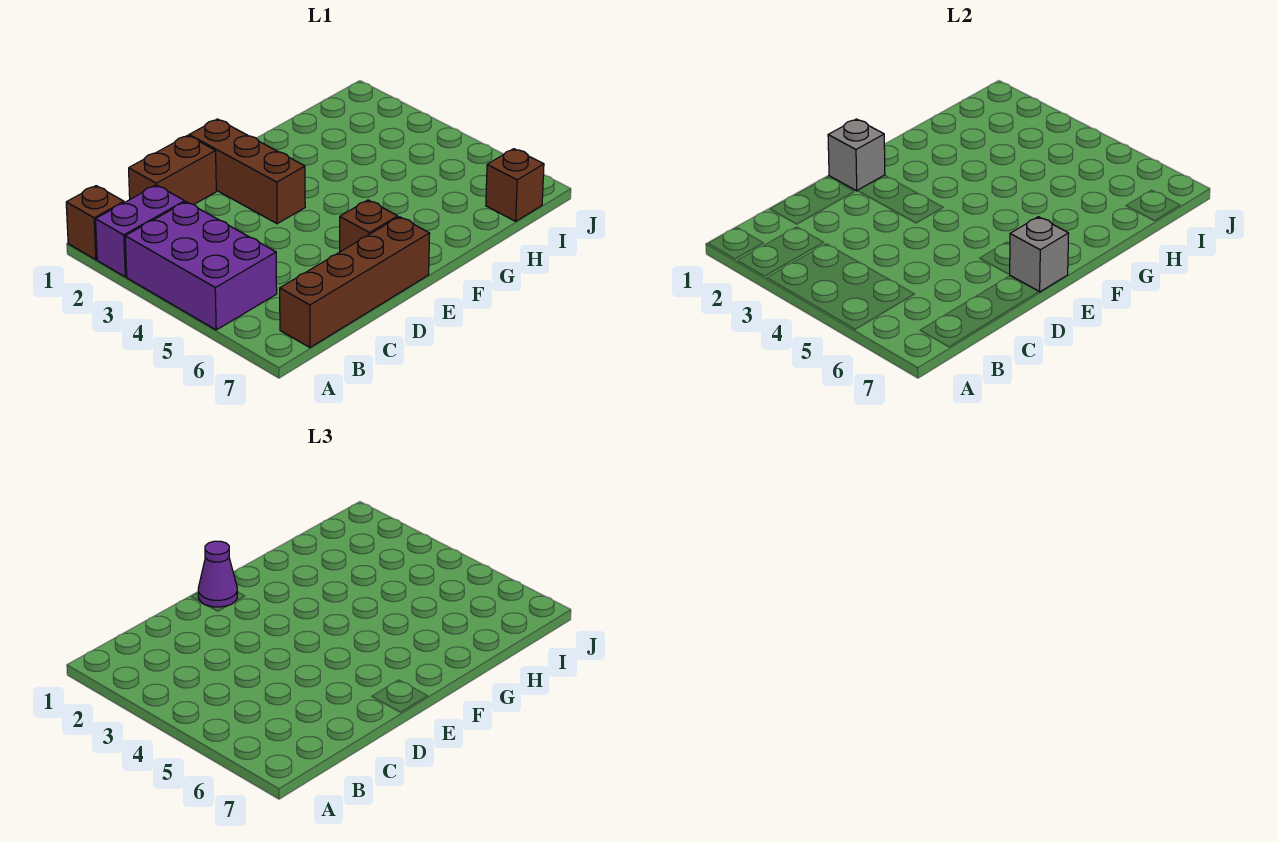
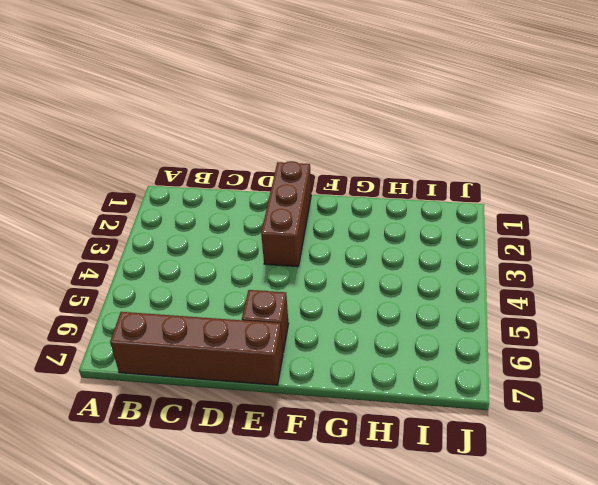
none -> brown brick A1 level 1
none -> purple brick A2:B2 level 1

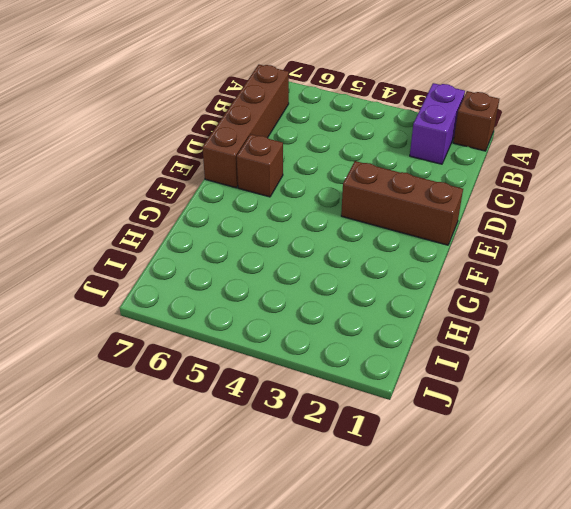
none -> purple brick A3:B5 level 1
none -> brown brick C1:D1 level 1

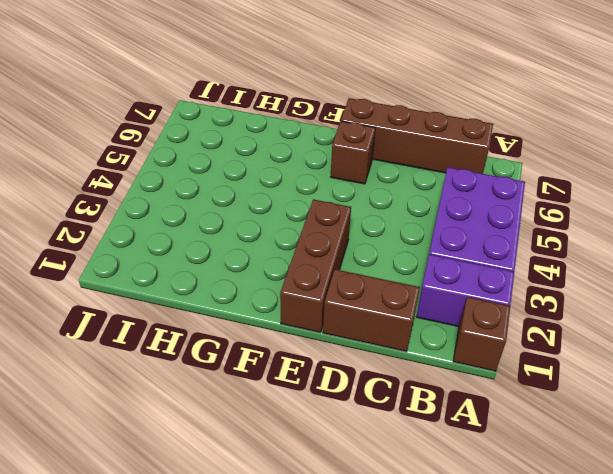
none -> brown brick I7 level 1
none -> grey brick E1 level 2

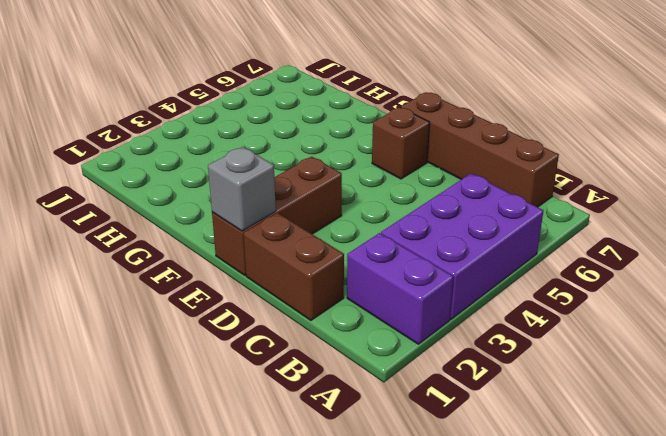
none -> brown brick A1 level 1
none -> brown brick I7 level 1

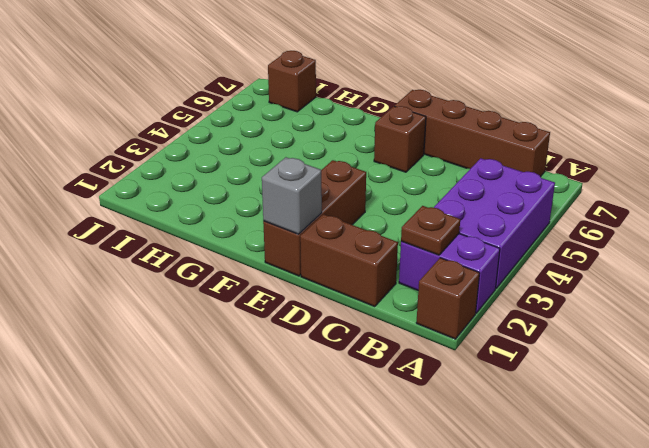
brown plate B2 level 2 -> none
none -> grey brick E7 level 2
none -> purple cone E1 level 3

